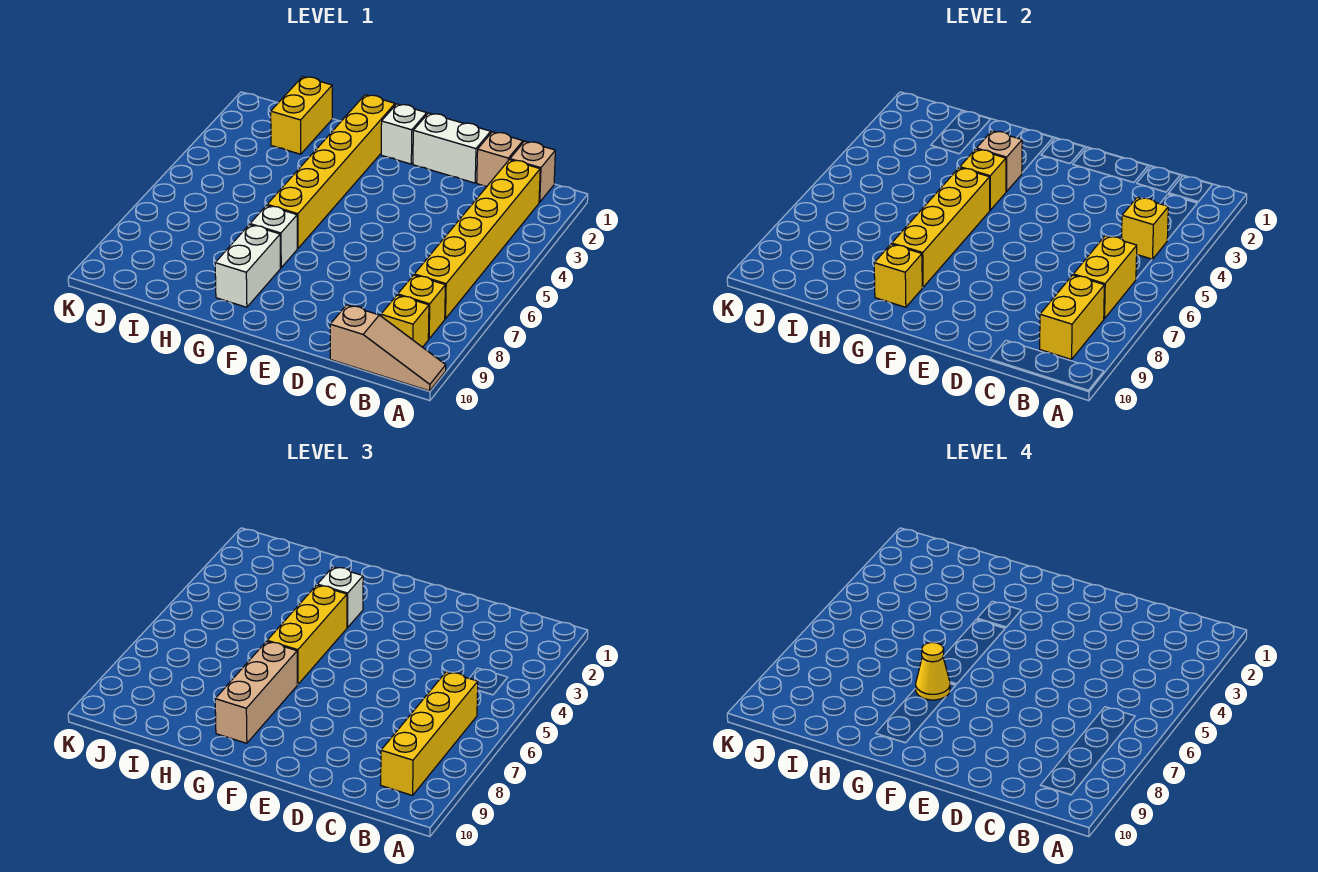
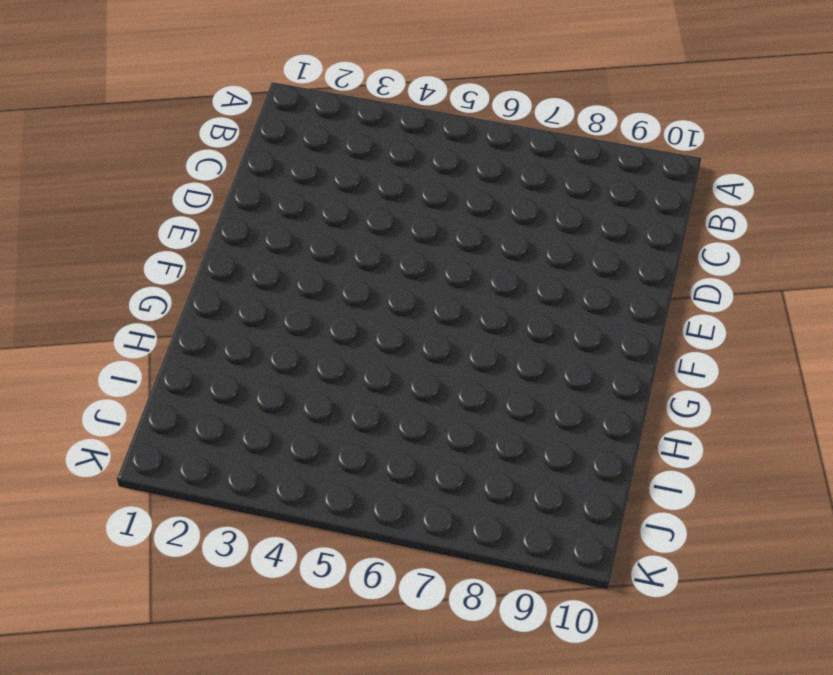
none -> tan slope A10:C10 level 1 top C
none -> tan brick B1 level 1
none -> yellow brick B2:B7 level 1

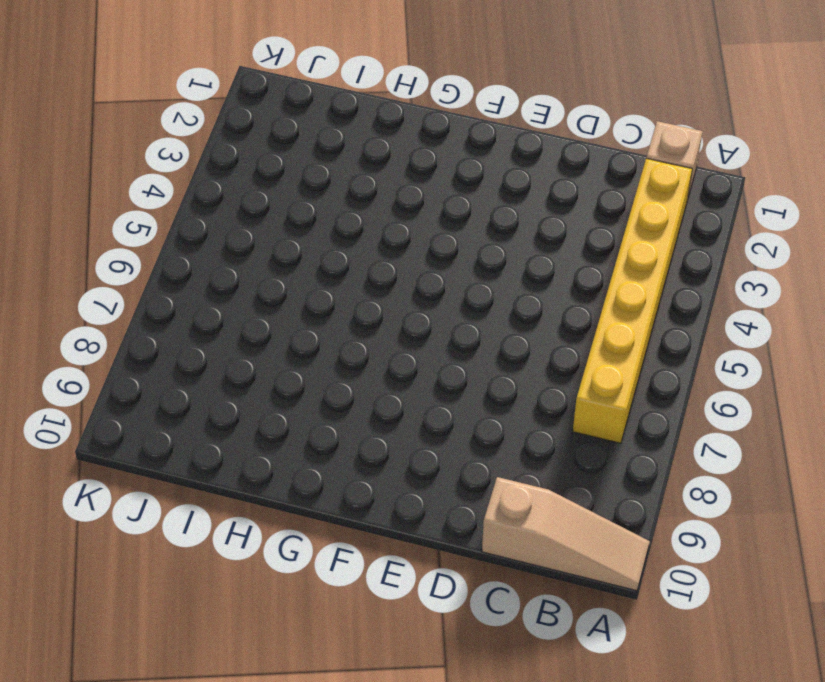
none -> yellow brick B8 level 1
none -> yellow brick B9 level 1
none -> tan brick C1 level 1

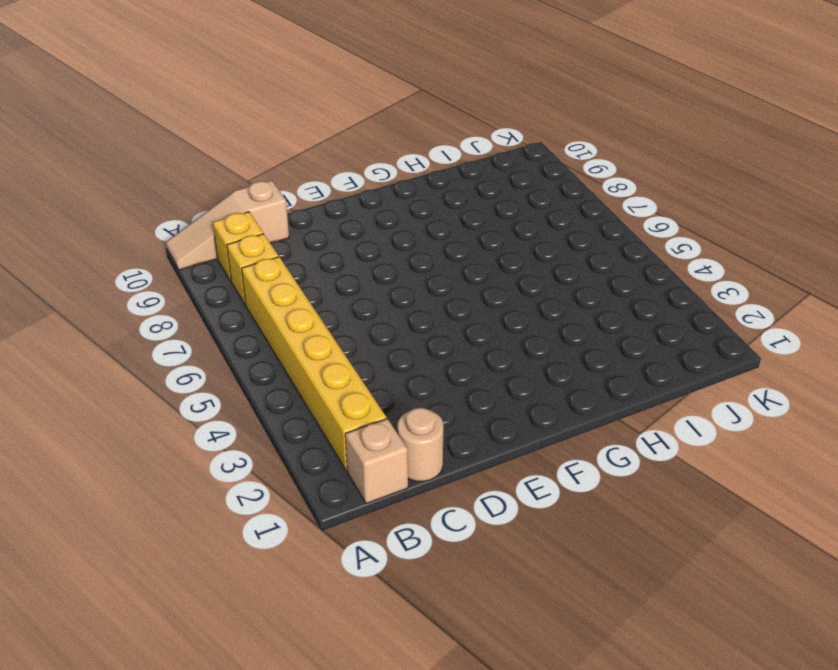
tan round brick C1 level 1 -> tan brick C1 level 1
none -> white brick D1:E1 level 1
none -> white brick F1 level 1
none -> yellow brick G1:G6 level 1

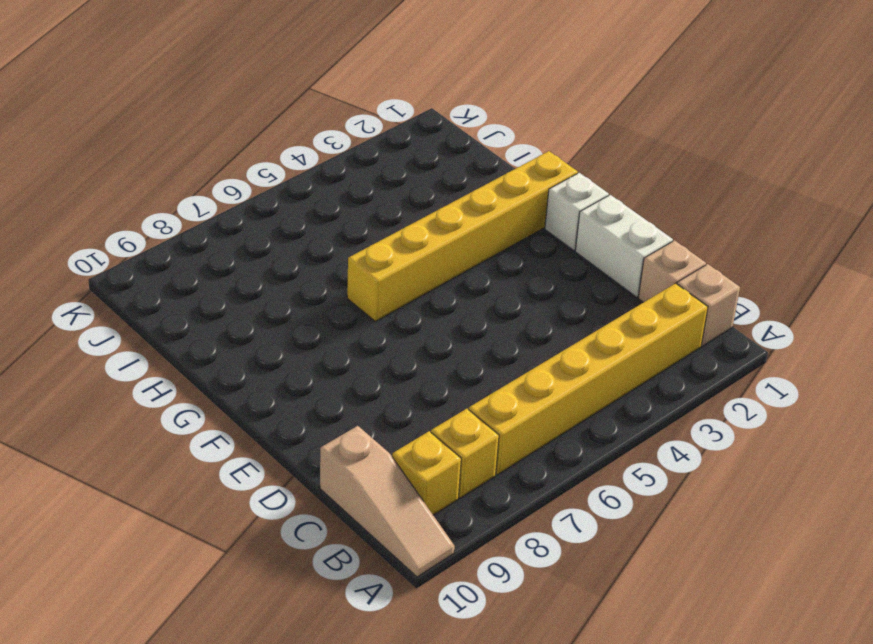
none -> white brick G7 level 1
none -> white brick G8:G9 level 1
none -> yellow brick I1:I2 level 1

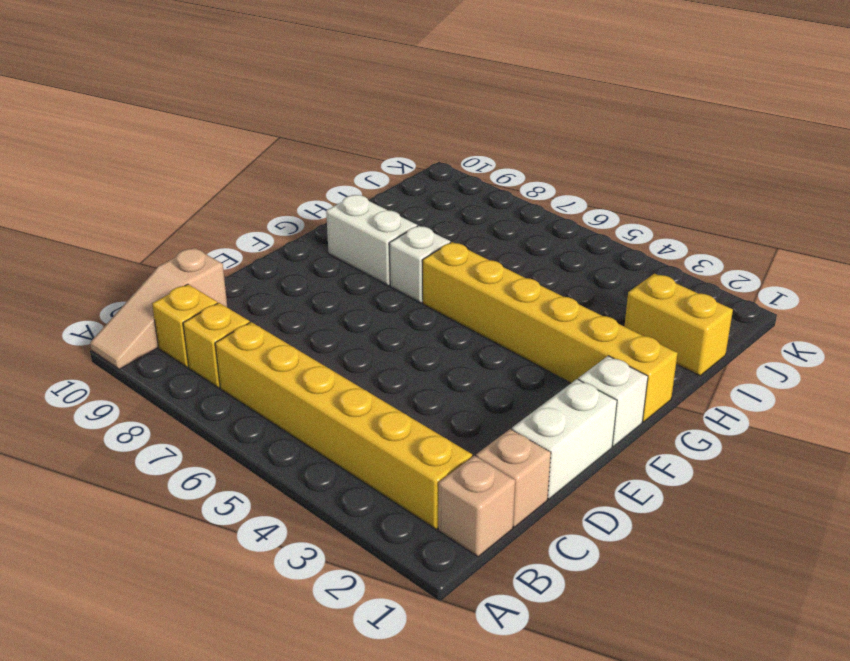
none -> yellow brick B4 level 2
none -> yellow brick B6:B7 level 2
none -> yellow brick B8:B9 level 2

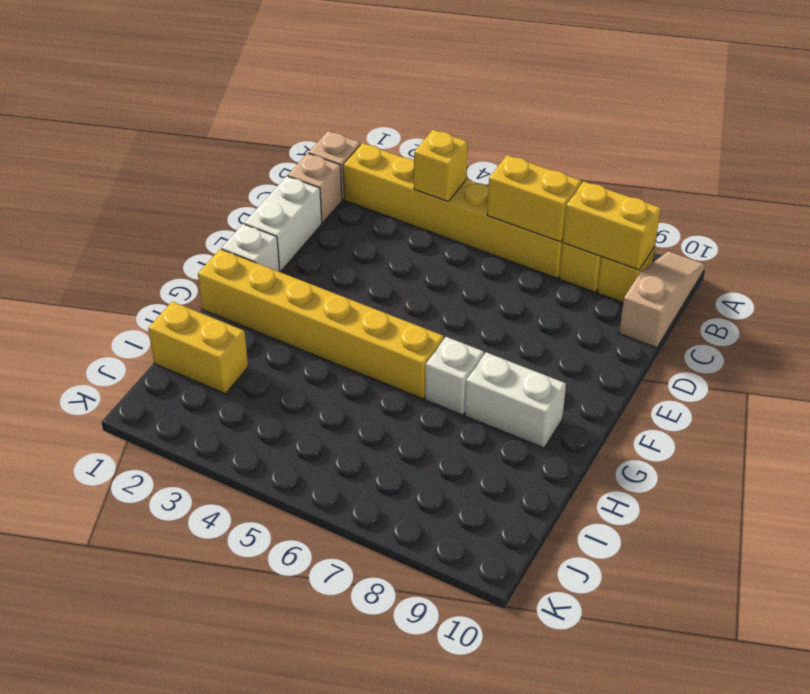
none -> tan brick G3 level 2
none -> yellow brick G4 level 2
none -> yellow brick G5:G8 level 2

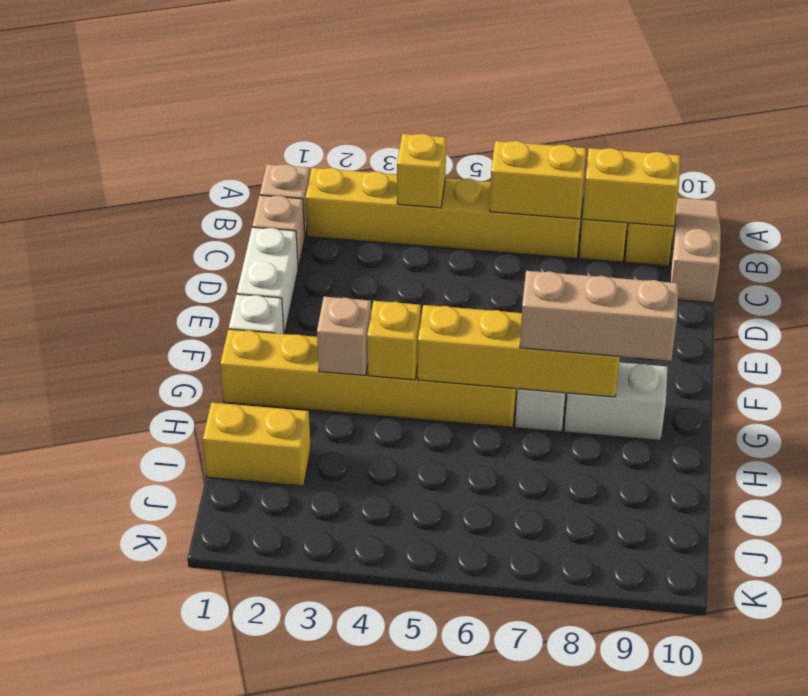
none -> yellow brick G9 level 2
none -> yellow brick B6:B9 level 3
none -> white brick G3 level 3

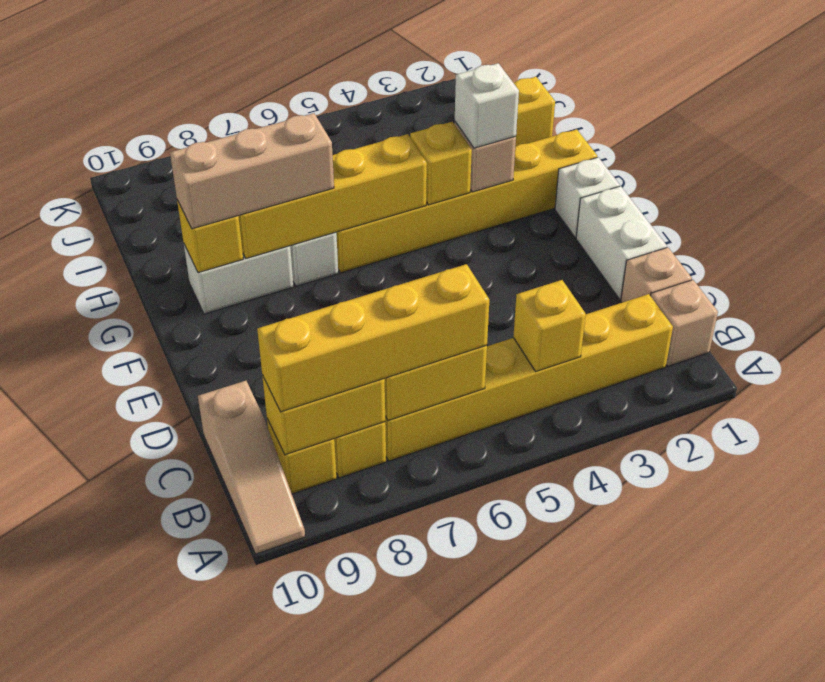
none -> yellow brick G4:G6 level 3
none -> yellow cone G7 level 4

